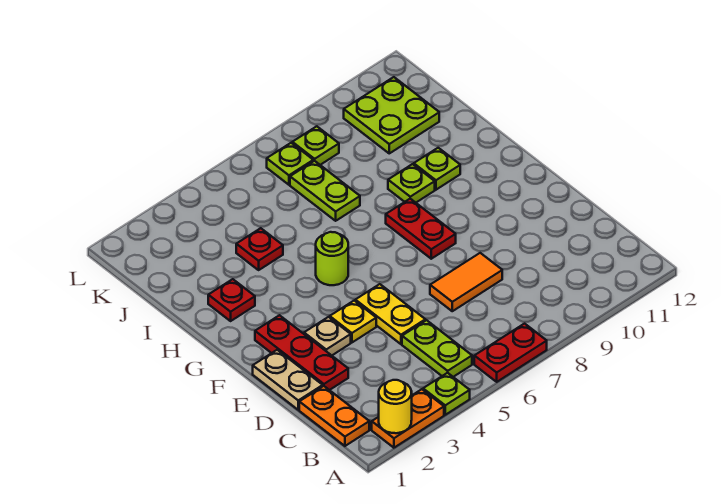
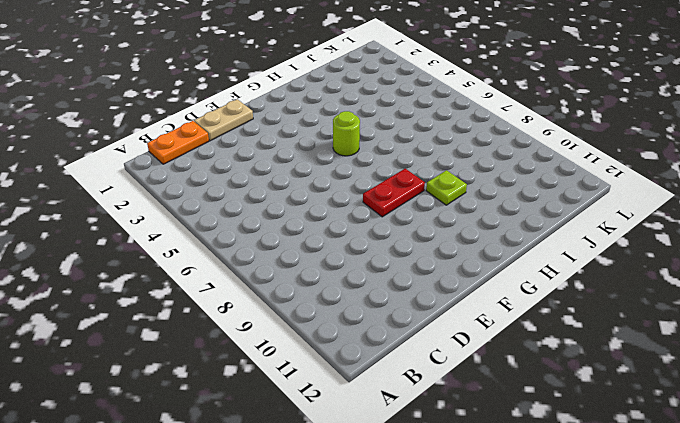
none -> orange plate A2:A3 level 1
none -> lime plate A4 level 1
none -> red plate A6:A7 level 1

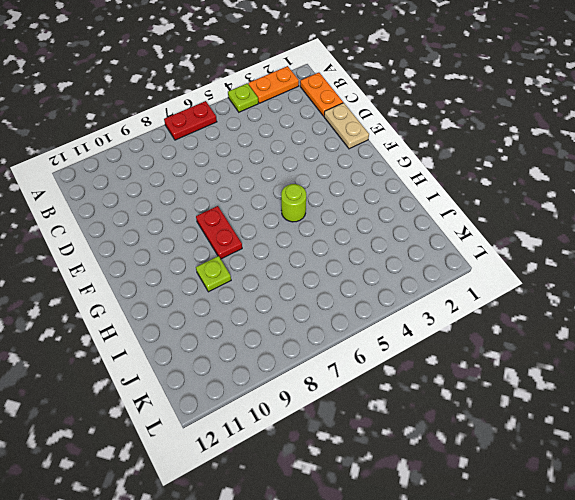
none -> lime plate B5:C5 level 1
none -> red plate D2:F2 level 1
none -> yellow plate D5:E5 level 1

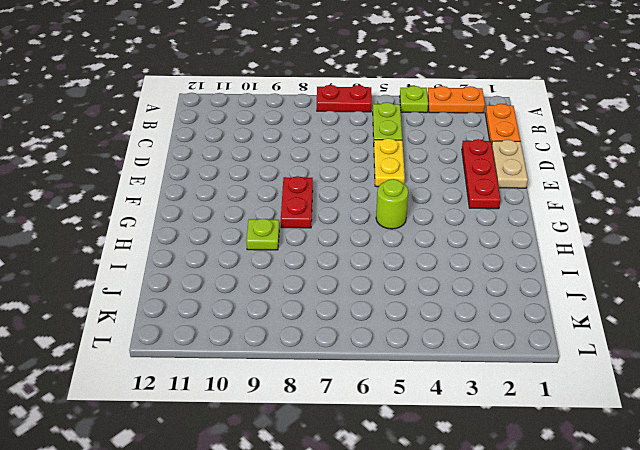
none -> orange tile D7:D8 level 1
none -> tan plate E3 level 1
none -> yellow plate E4 level 1

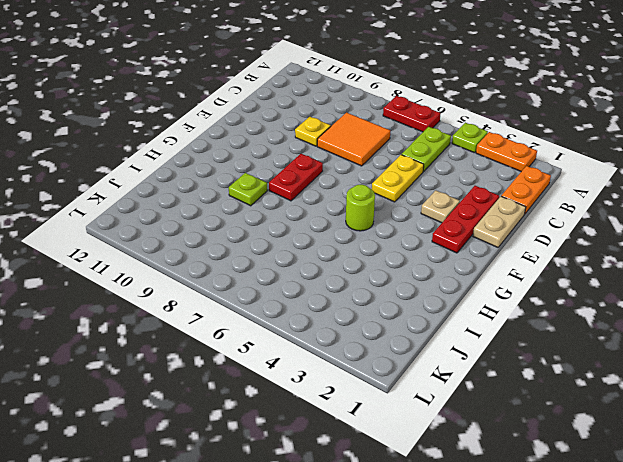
orange tile C7:D8 level 1 -> orange tile D7:D8 level 1
yellow plate D9 level 1 -> yellow plate E4 level 1
none -> red plate H2 level 1
none -> lime plate H10 level 1
none -> red plate I4 level 1

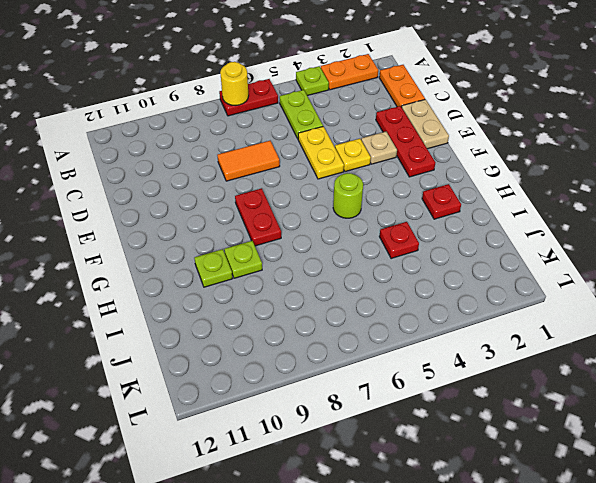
yellow round brick A7 level 2 -> yellow round brick A2 level 2
none -> lime plate I7:J7 level 1
none -> lime plate J10:K11 level 1
none -> lime plate K7 level 1

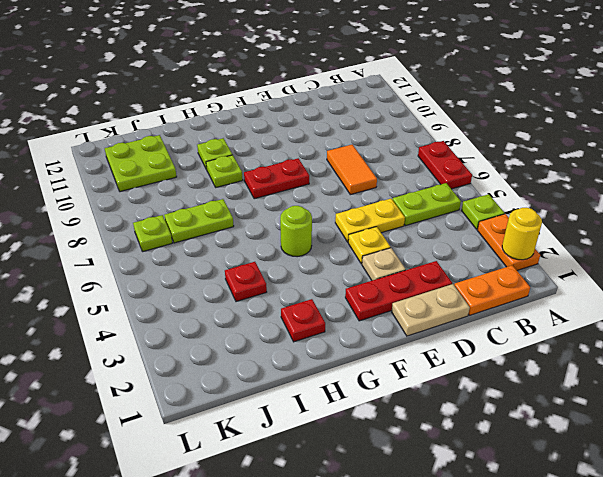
none -> lime plate K8 level 1

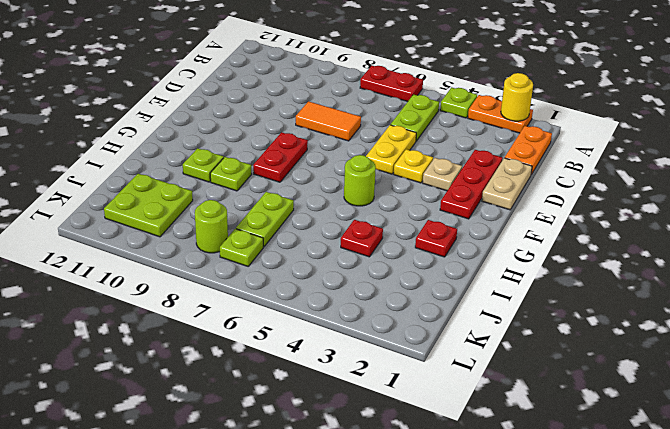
lime round brick K8 level 1 -> lime plate K8 level 1

